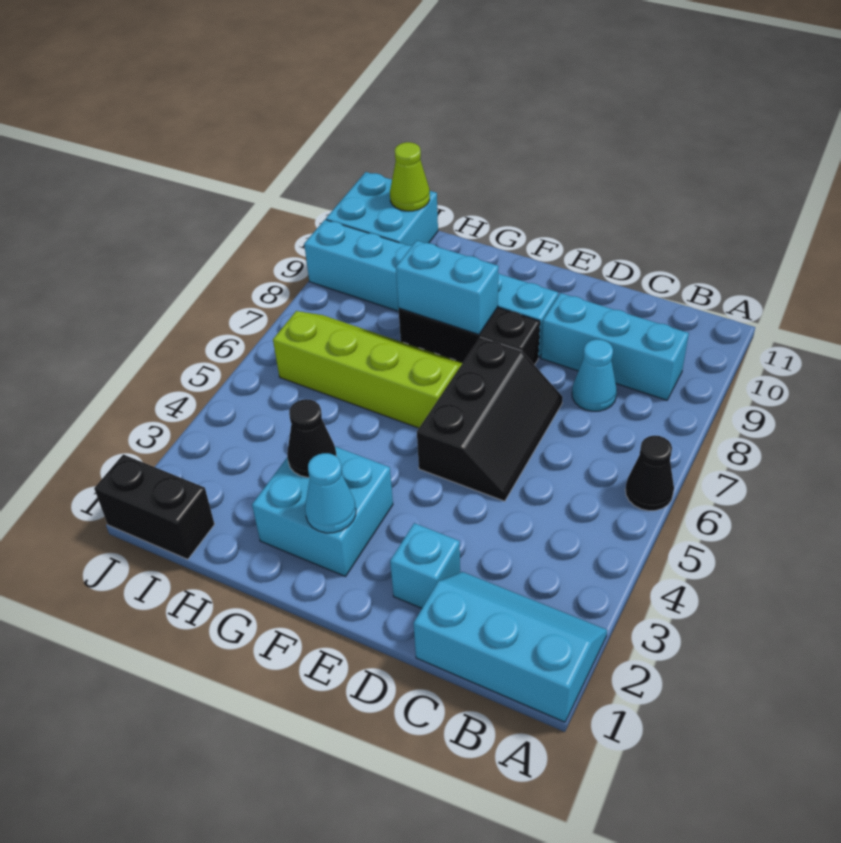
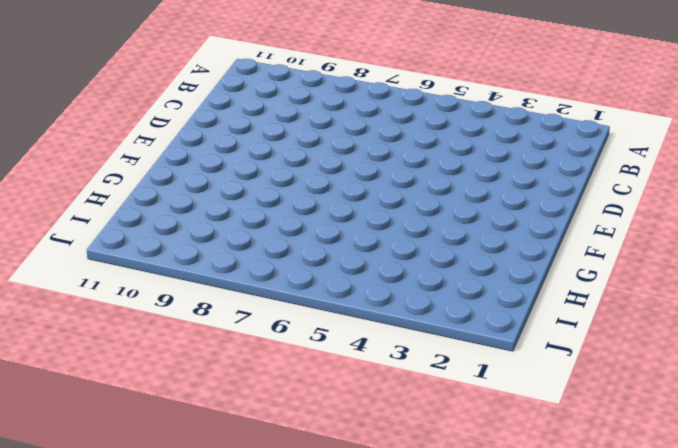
none -> cyan slope A1:C2 level 1 top 1
none -> black cone A6 level 1
none -> cyan brick B9:D9 level 1

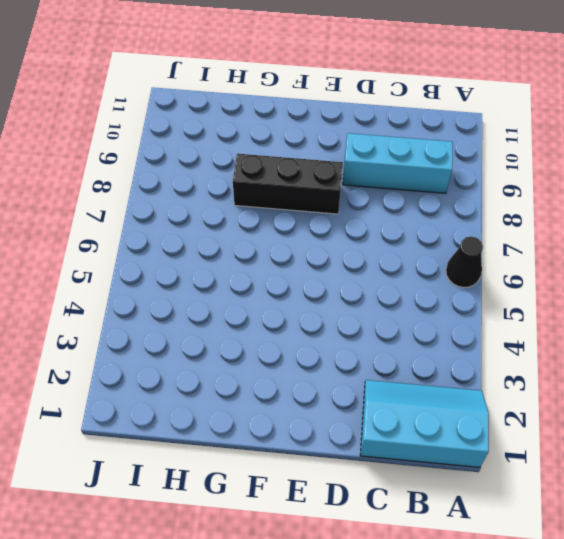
none -> cyan cone C8 level 1
none -> cyan brick D2 level 1
none -> black slope D5:E7 level 1 top E

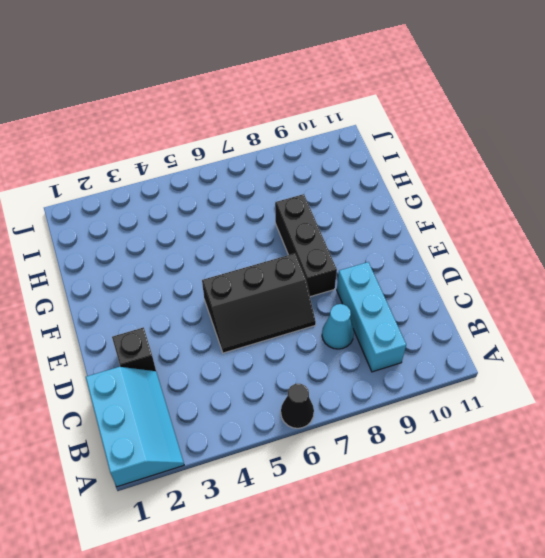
black brick D2 level 1 -> cyan brick D2 level 1
none -> cyan brick E9:J9 level 1
none -> cyan brick F2:G3 level 1
none -> lime slope F6:I7 level 1 top 6

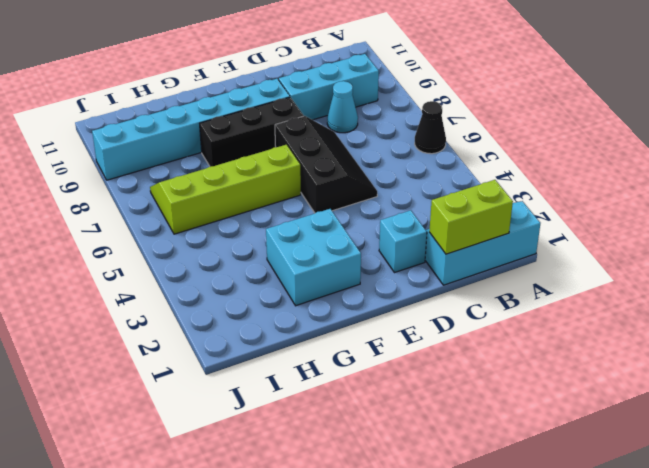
lime brick B1:C1 level 2 -> none
none -> black brick I1:J1 level 1
none -> cyan brick I10:J11 level 1
none -> cyan cone F2 level 2

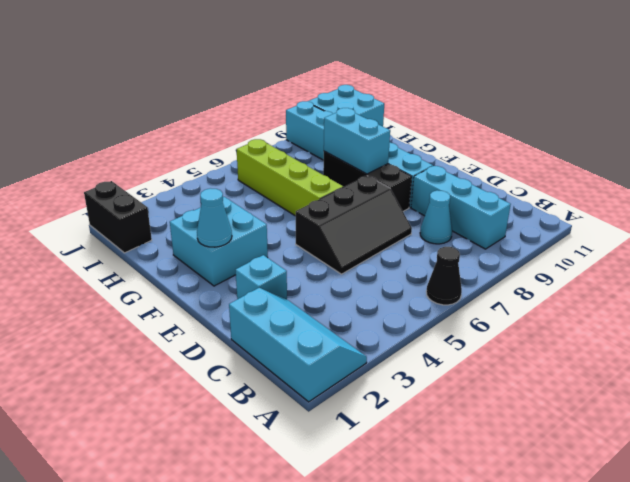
none -> black cone G3 level 2
none -> lime cone I11 level 2

